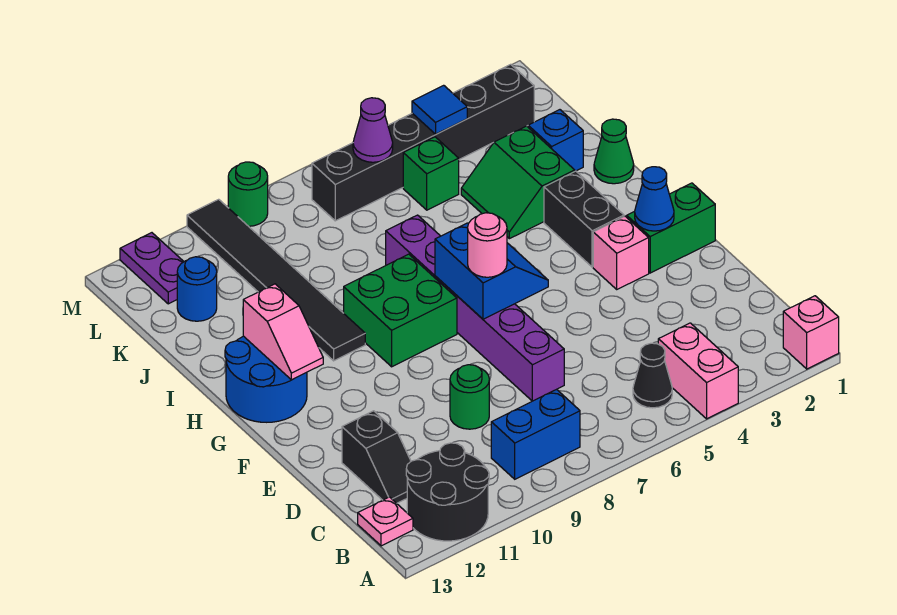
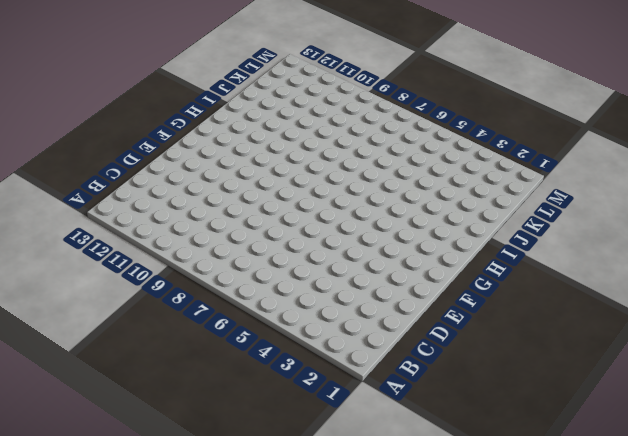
none -> pink brick A1 level 1
none -> pink brick A4:B4 level 1
none -> black round brick A11:B12 level 1

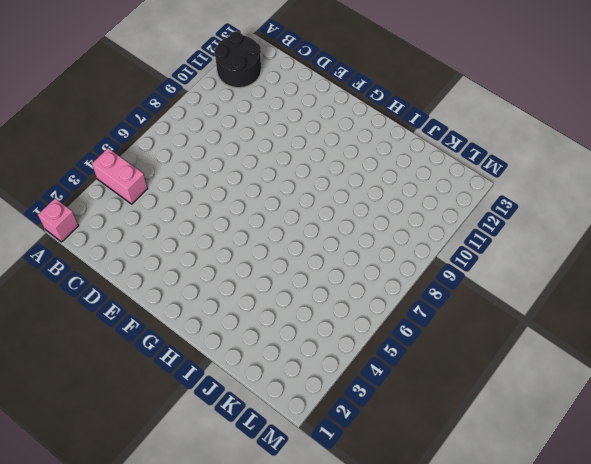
none -> black cone B5 level 1
none -> blue brick B8:B9 level 1
none -> pink plate B13 level 1

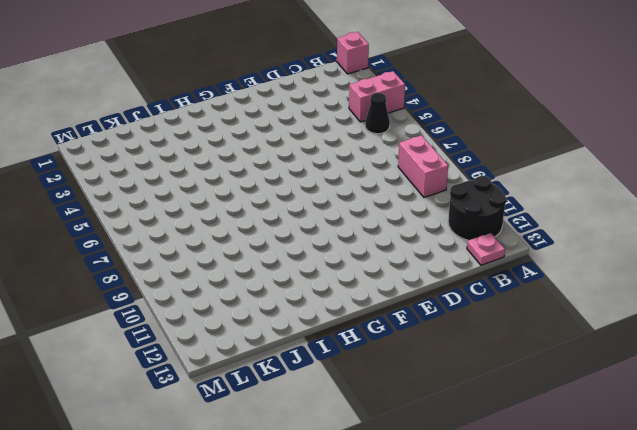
pink brick B8:B9 level 1 -> blue brick B8:B9 level 1
none -> black slope C12:D12 level 1 top D
none -> purple brick D7:I7 level 1
none -> green round brick D9 level 1

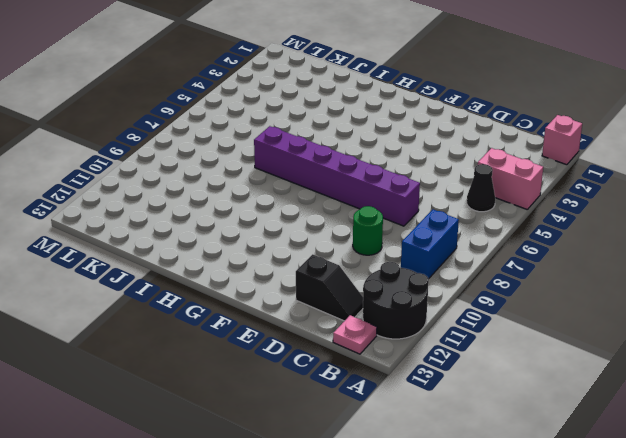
none -> green brick F1:F2 level 1
none -> pink brick F3 level 1
none -> black brick G3:H3 level 1

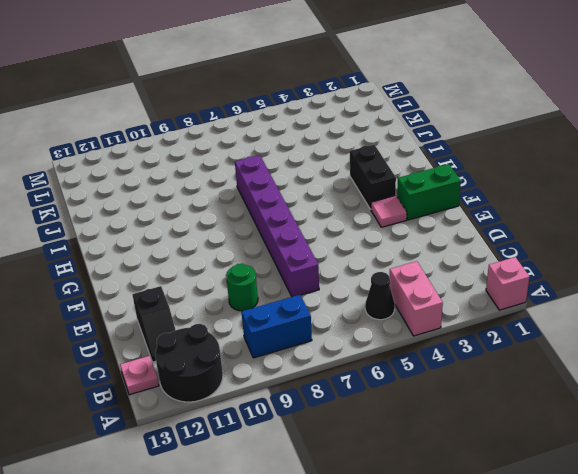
pink tile F3 level 1 -> pink brick F3 level 1
none -> green brick G8:H9 level 1
none -> blue round brick G12:H13 level 1
none -> black tile H10:M10 level 1

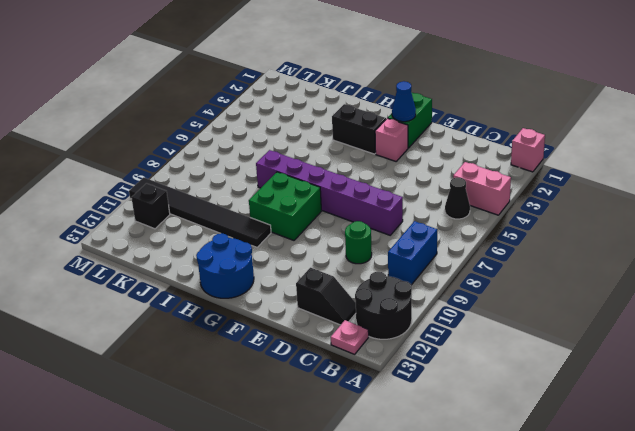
black brick L11 level 1 -> none
none -> green cone I1 level 1
none -> green slope I3:J4 level 1 top 3
none -> blue brick J2 level 1

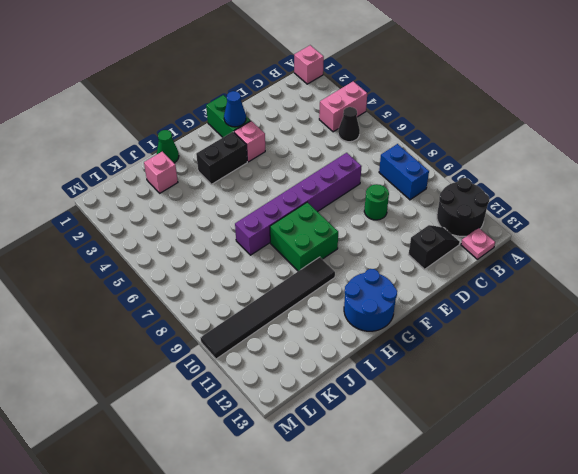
pink brick J2 level 1 -> blue brick J2 level 1
none -> green slope I3:J4 level 1 top 3
none -> green brick K5 level 1
none -> blue round brick K12 level 1

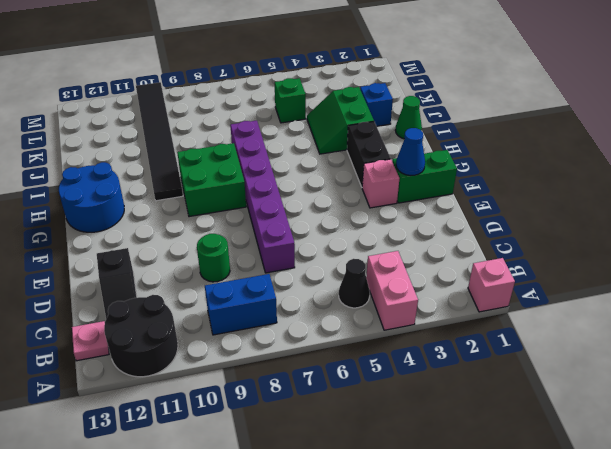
none -> blue round brick K12 level 1
none -> black brick L2:L7 level 1
none -> purple plate L12:M12 level 1

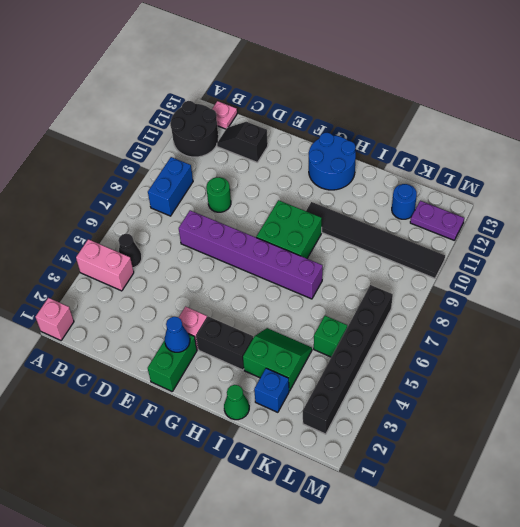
none -> green round brick M9 level 1
none -> blue slope F6:G7 level 2 top 7
none -> pink slope G12:H12 level 2 top H

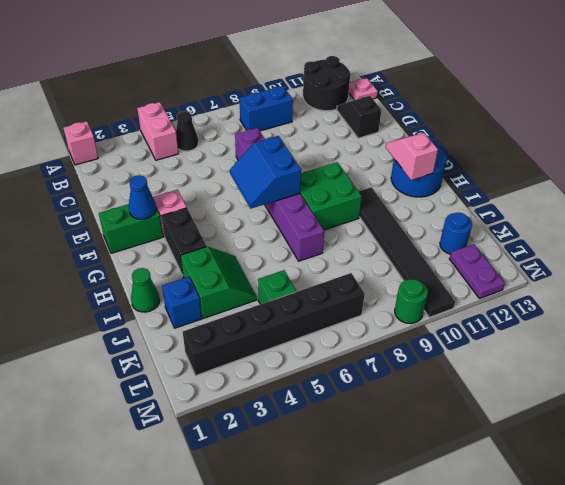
none -> green round brick D9 level 1
none -> blue tile L4 level 2
none -> purple cone L6 level 2

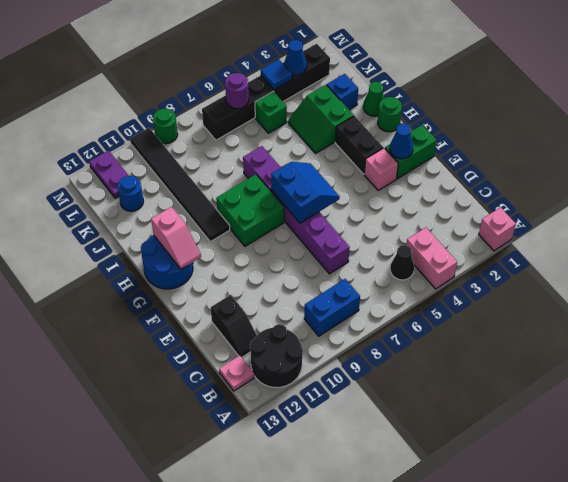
green round brick H1 level 1 -> green round brick D9 level 1
blue cone L3 level 2 -> none
purple round brick L6 level 2 -> purple cone L6 level 2
none -> pink round brick F7 level 3

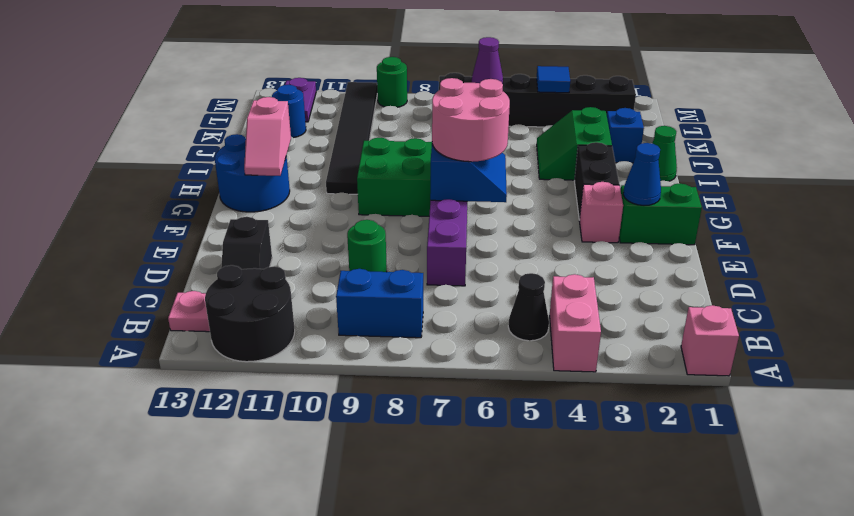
pink round brick F6:G7 level 3 -> pink round brick F7 level 3
none -> green brick K5 level 1

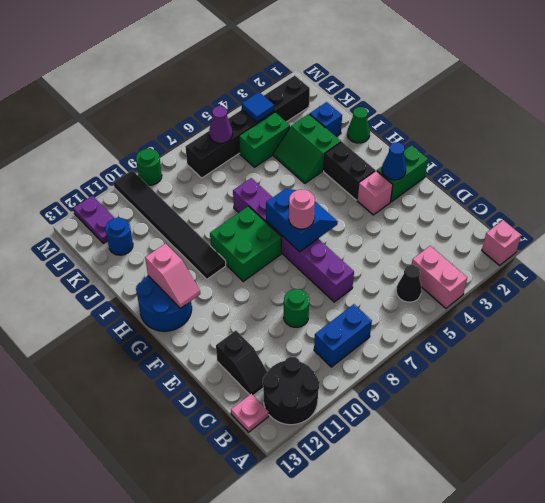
green brick K4:K5 level 1 -> green brick K5 level 1

